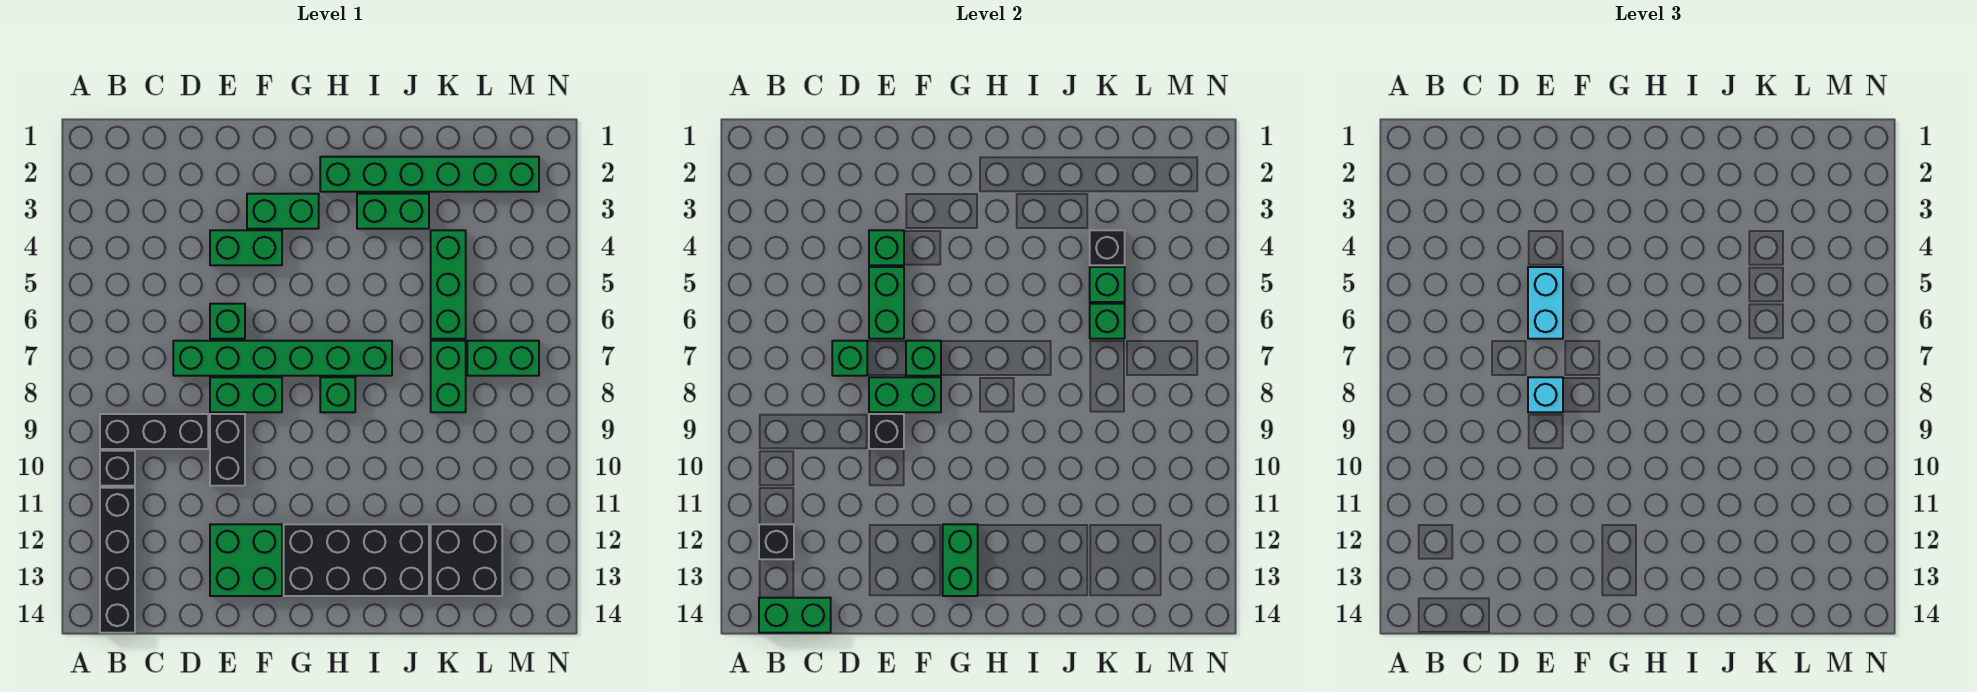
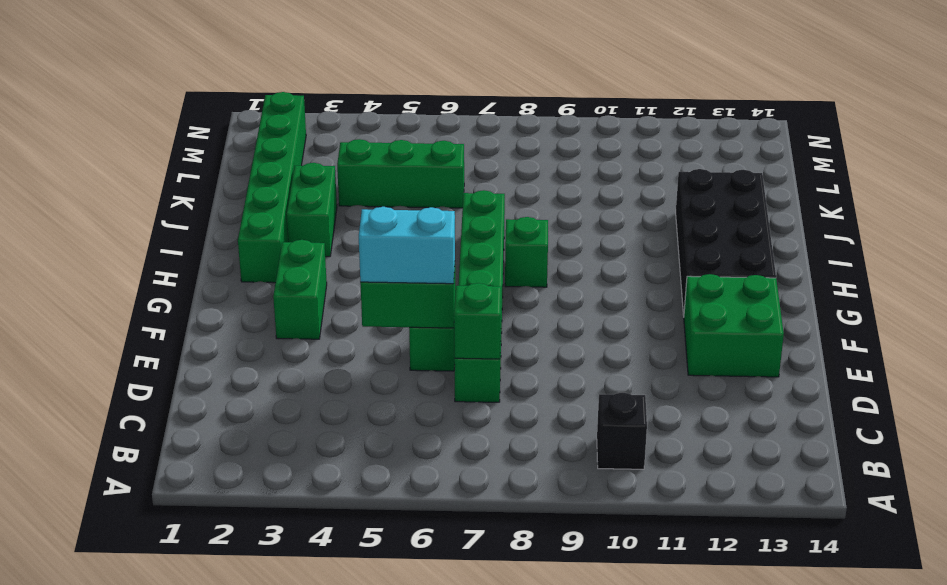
none -> black brick B9:D9 level 1
none -> black brick B11:B14 level 1
none -> green brick E4:F4 level 1
none -> green brick E8:F8 level 1

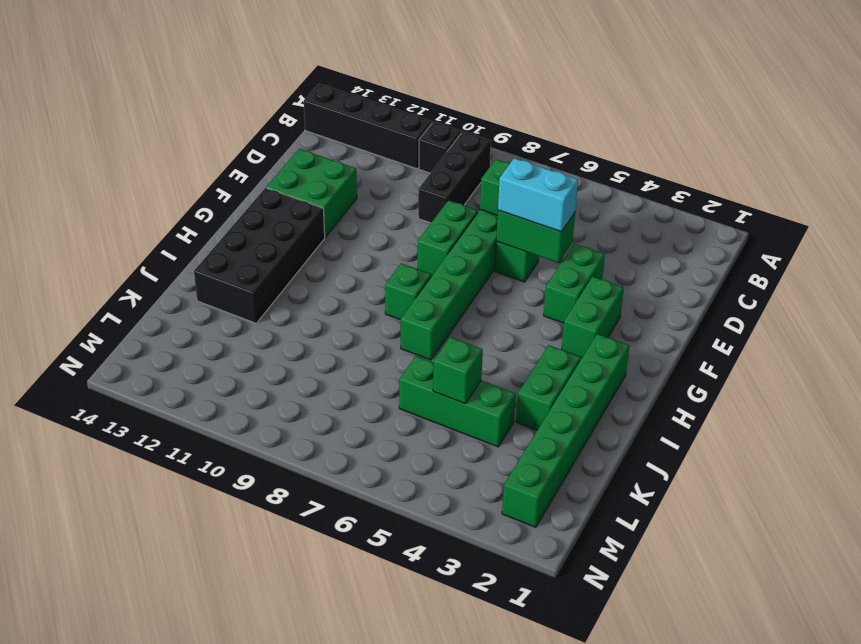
none -> black brick E9:E10 level 1
none -> green brick K7:K8 level 1
none -> black brick K12:L13 level 1
none -> green brick L7:M7 level 1

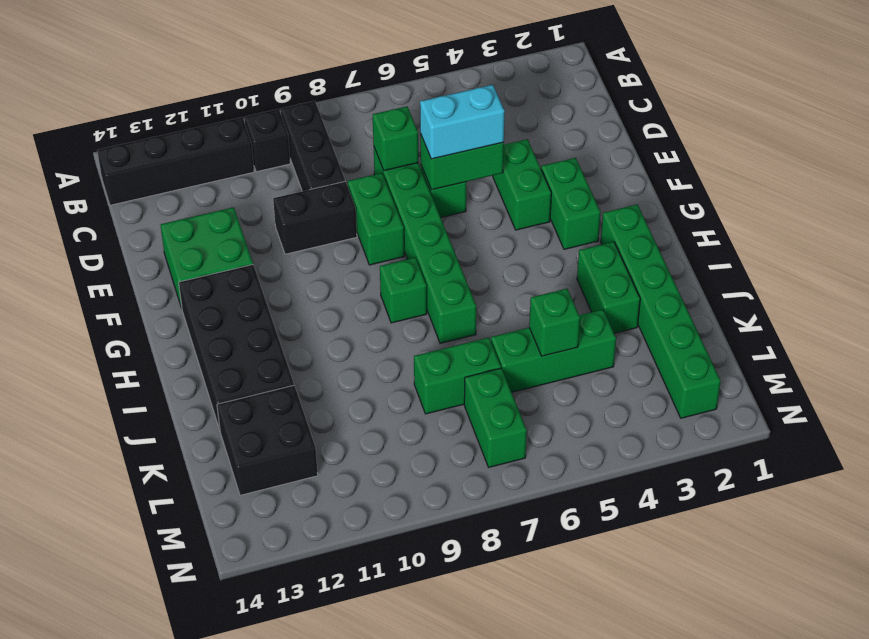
none -> black brick B12 level 2
none -> green brick B14:C14 level 2
none -> green brick E4 level 2
none -> green brick E8:F8 level 2

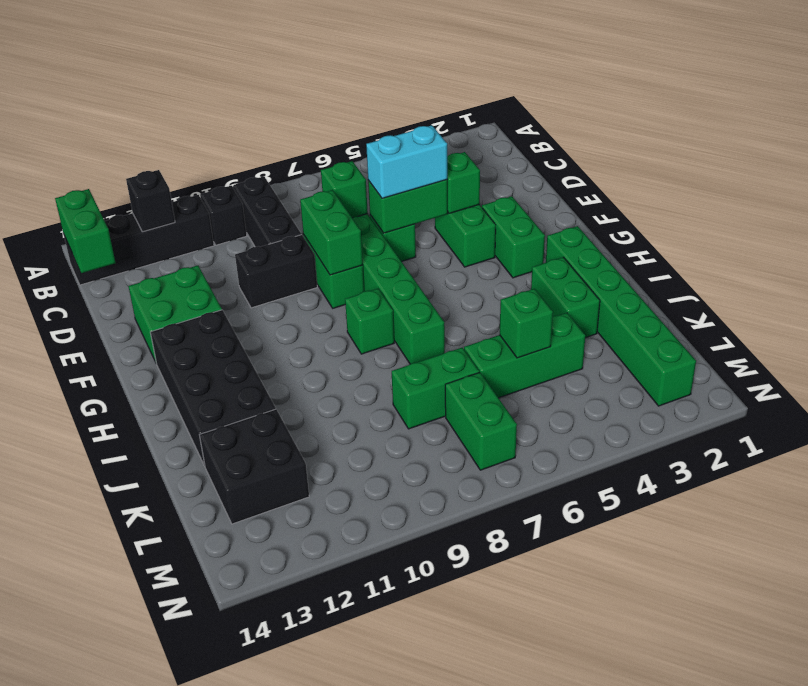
none -> black brick E9 level 2
none -> green brick F7 level 2
none -> green brick G12:G13 level 2
none -> black brick K4 level 2

